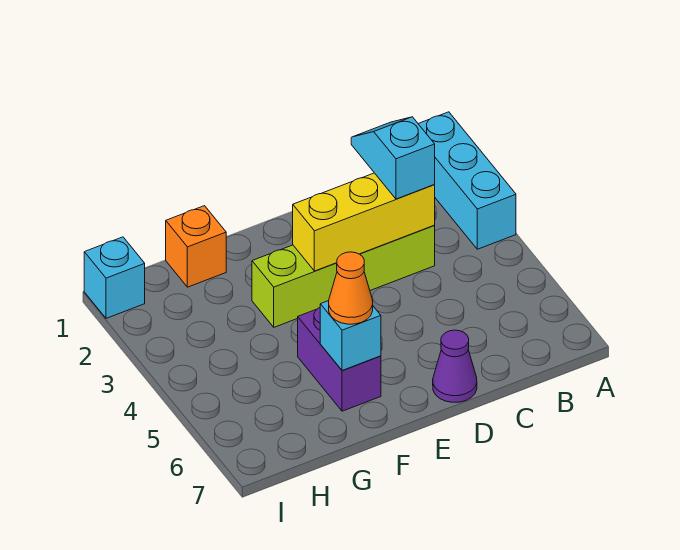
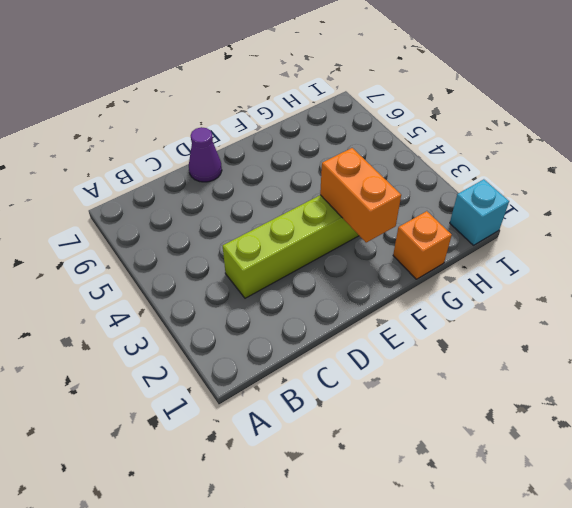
orange brick F2:F3 level 2 -> none
none -> cyan brick A1:A3 level 1
none -> purple brick F5:F6 level 1

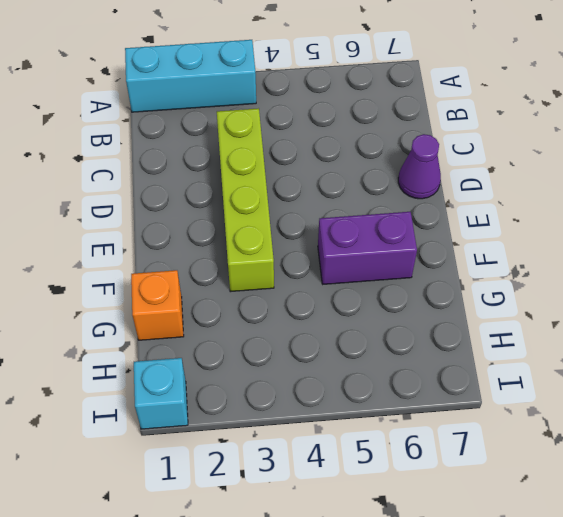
none -> yellow brick C3:E3 level 2
none -> cyan brick F6 level 2

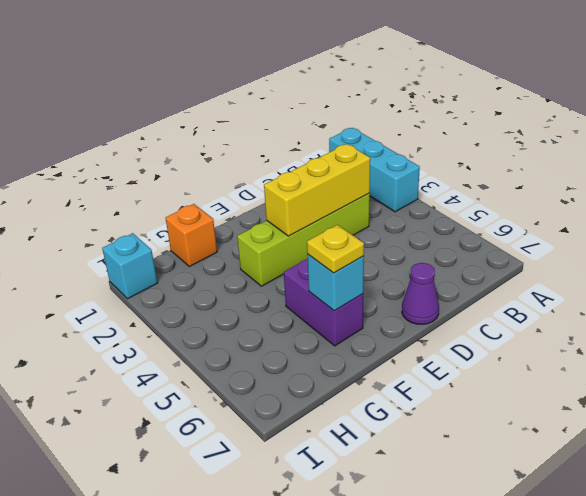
yellow plate F6 level 3 -> orange cone F6 level 3
none -> cyan slope C2:C3 level 3 top 3

